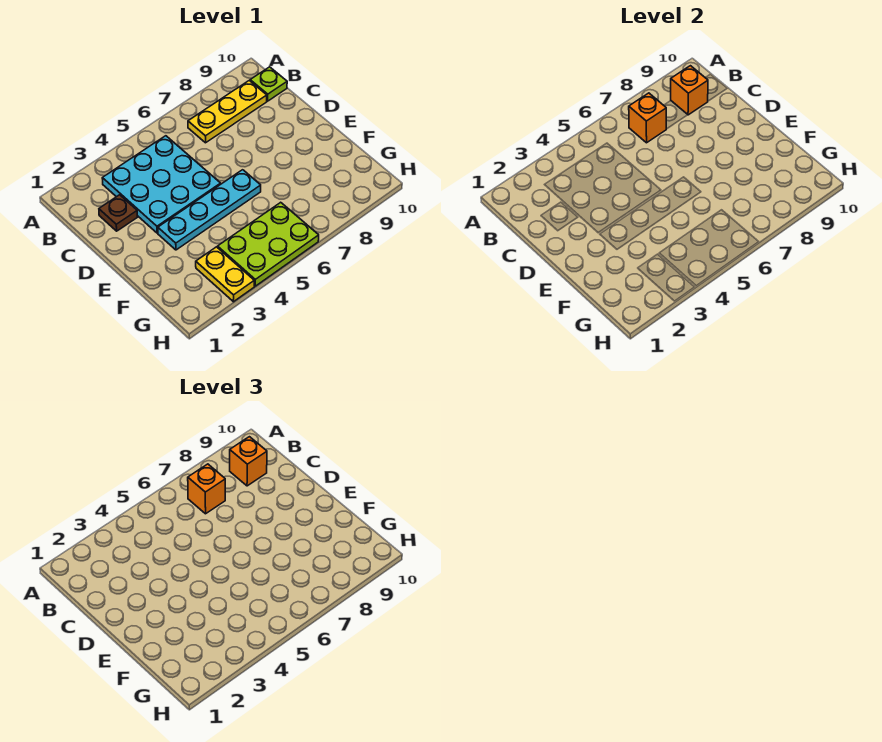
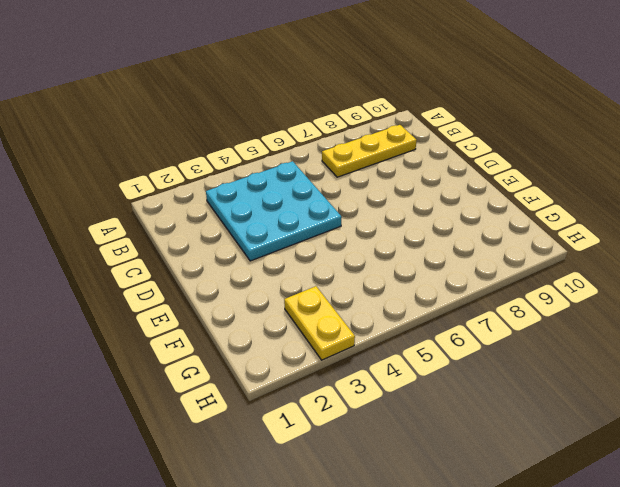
none -> lime plate B10 level 1
none -> brown plate C2 level 1

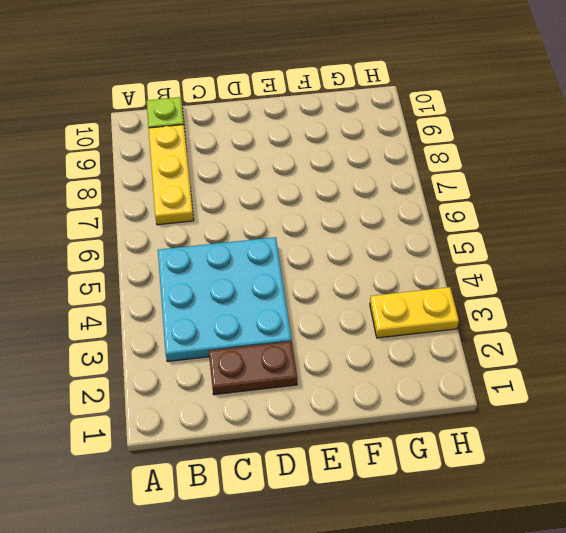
brown plate C2:D2 level 1 -> brown plate C2 level 1
none -> cyan plate E3:E6 level 1
none -> lime plate G4:H6 level 1

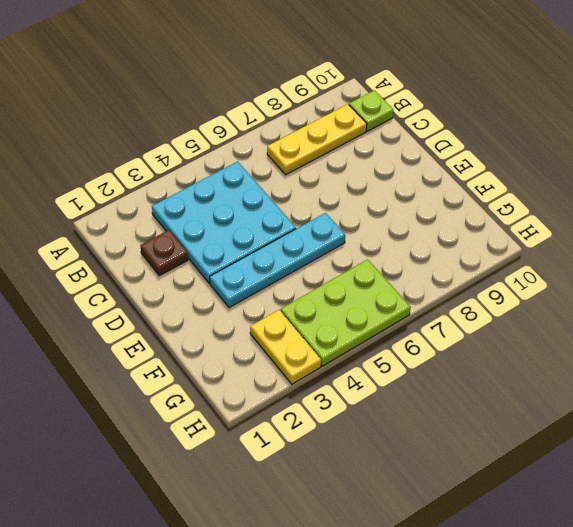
none -> orange brick B7 level 2
none -> orange brick B9 level 2

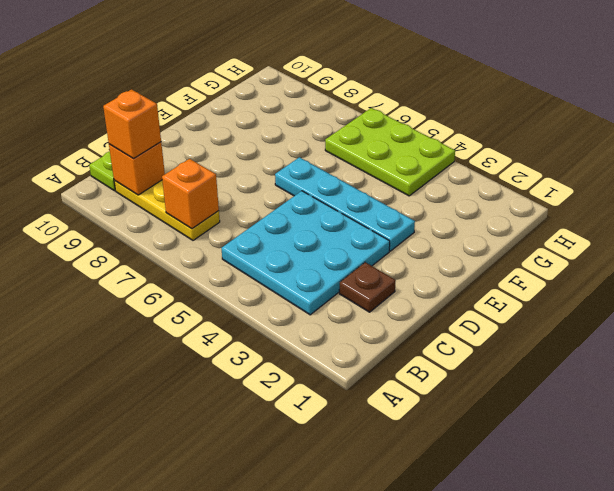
none -> yellow plate G3:H3 level 1
none -> orange brick B7 level 3

